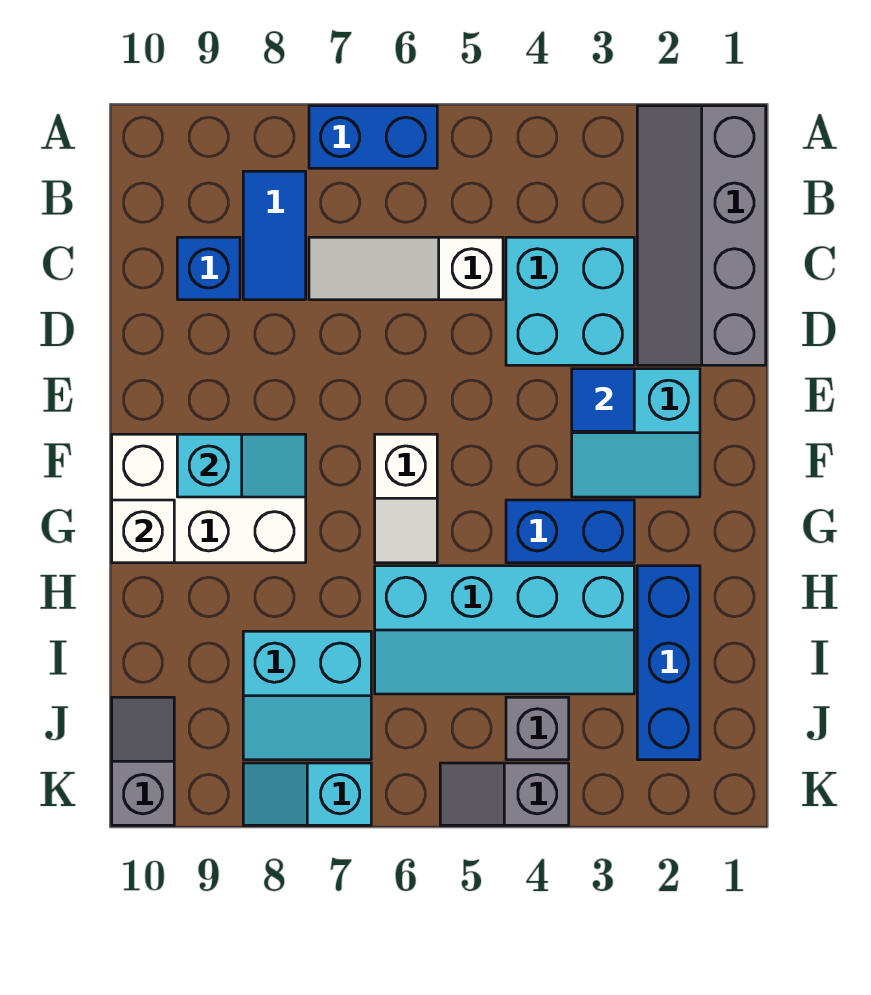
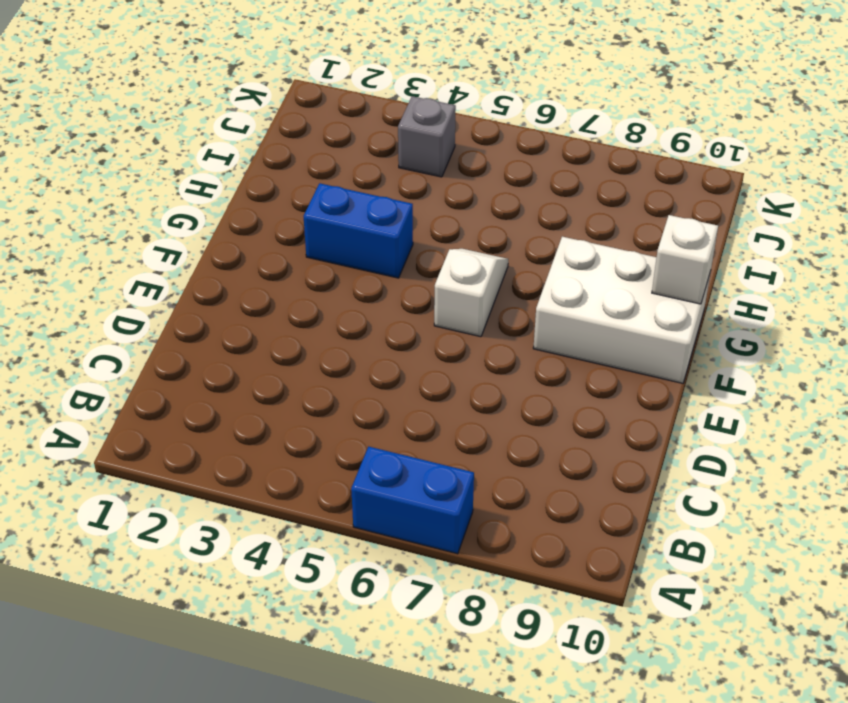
none -> grey slope A1:D2 level 1 top 1
none -> blue tile B8:C8 level 1
none -> cyan brick C3:D4 level 1

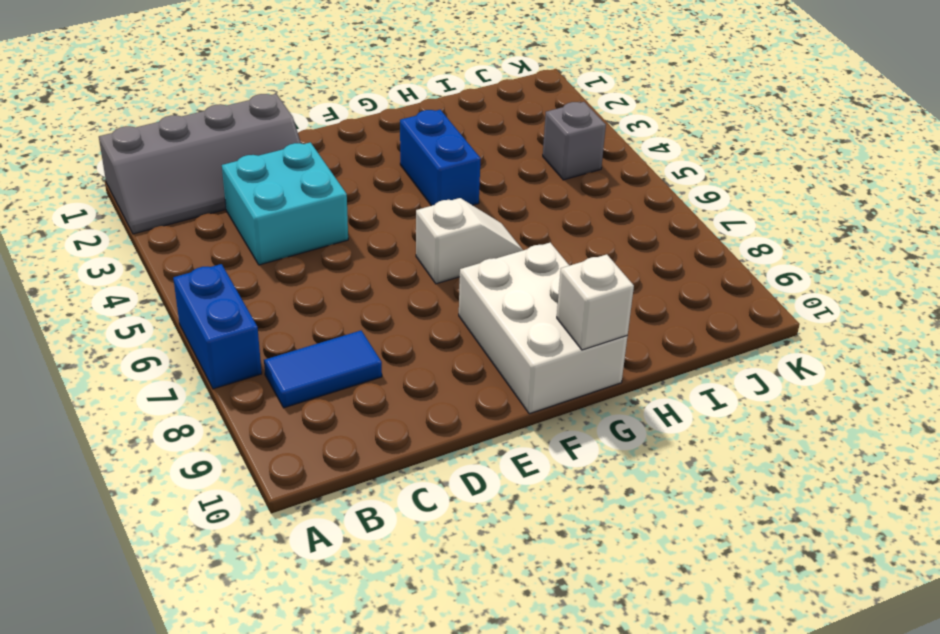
none -> white slope C5:C7 level 1 top 5
none -> blue brick C9 level 1
none -> cyan slope E2:F3 level 1 top E

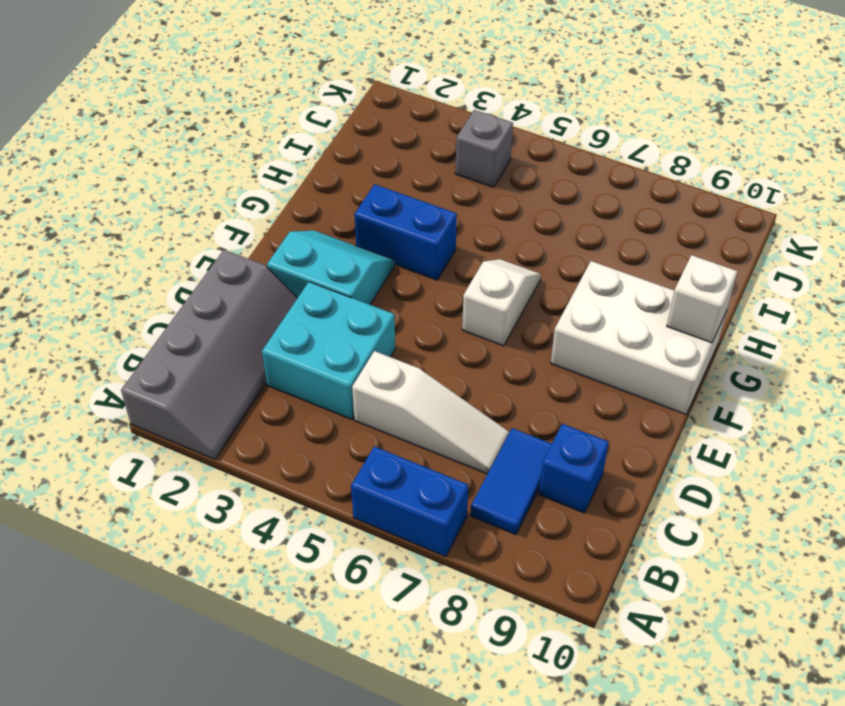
none -> blue brick H2:J2 level 1
none -> cyan slope H3:I6 level 1 top H
none -> cyan slope I7:J8 level 1 top I

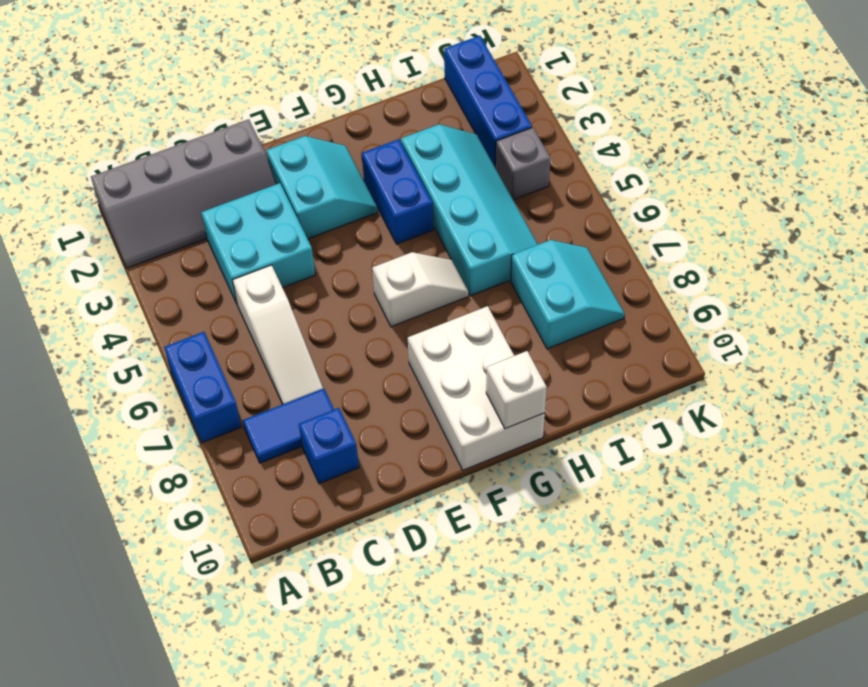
blue brick J1:J3 level 1 -> blue brick H2:J2 level 1
none -> grey slope J10:K10 level 1 top K
none -> grey slope K4:K5 level 1 top 4
none -> cyan slope K7:K8 level 1 top 7

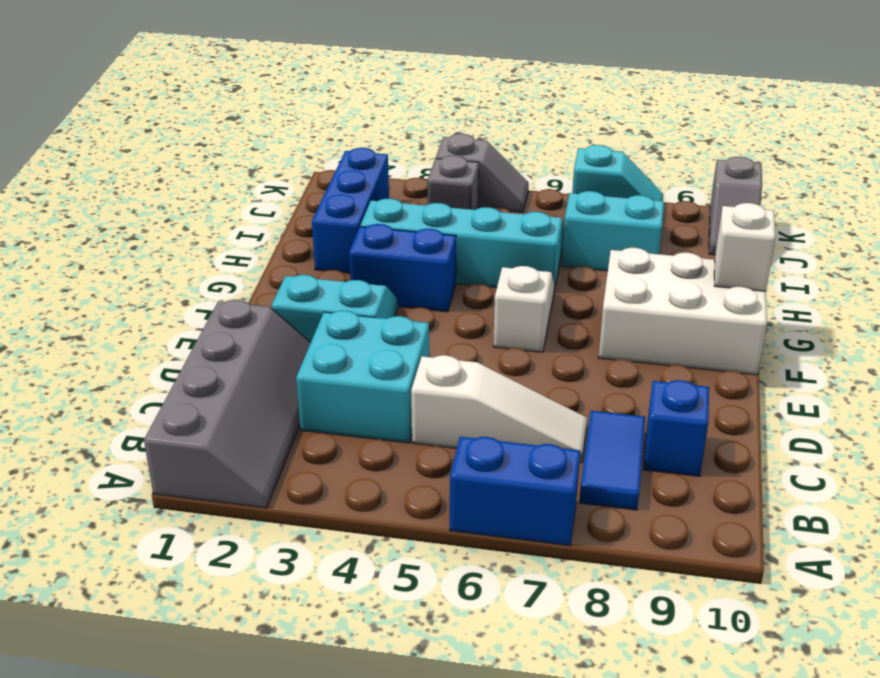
none -> blue tile E3 level 2
none -> cyan slope F8:F9 level 2 top 9

